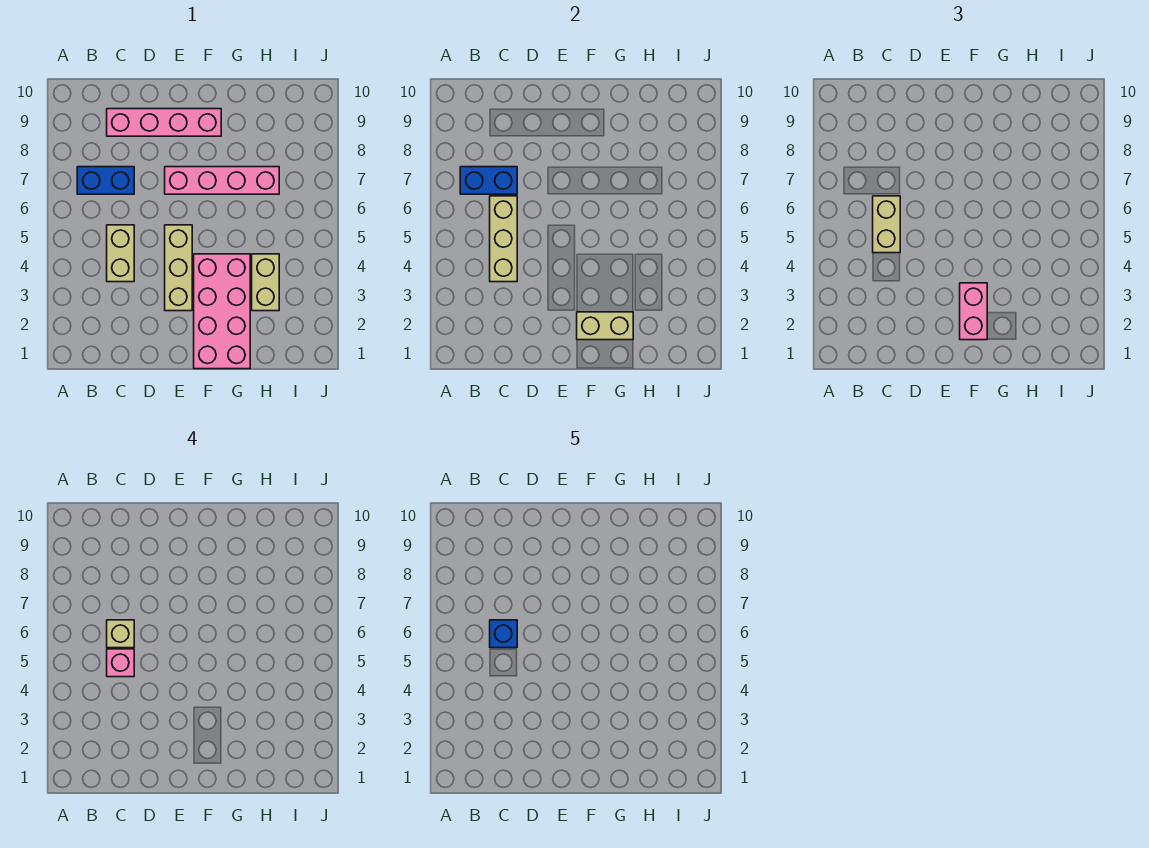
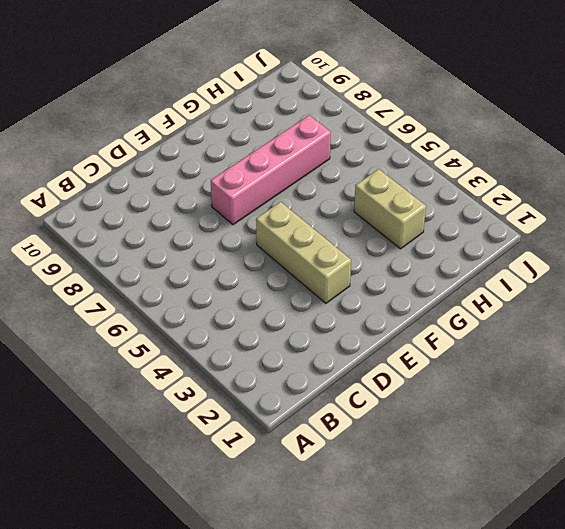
none -> blue brick B7:C7 level 1
none -> tan brick C4:C5 level 1
none -> pink brick C9:F9 level 1

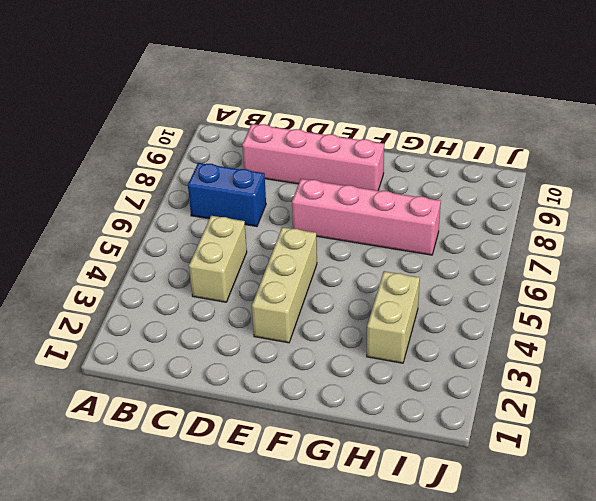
none -> pink brick F1:G4 level 1
none -> blue brick B7:C7 level 2
none -> tan brick C4:C6 level 2

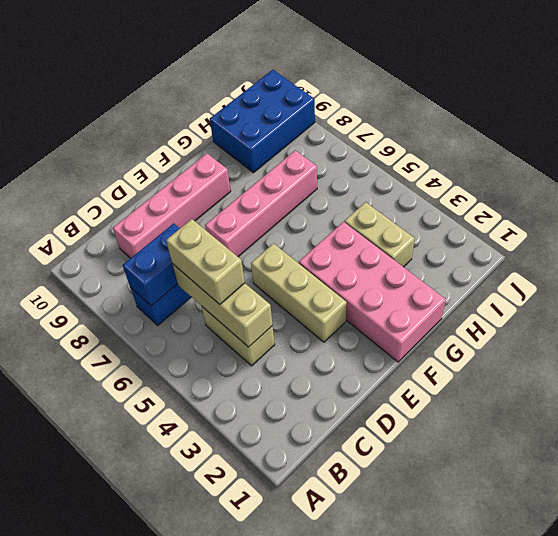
blue brick H9:J10 level 1 -> none
none -> tan brick F2:G2 level 2
none -> pink brick F2:F3 level 3
none -> pink brick C5 level 4

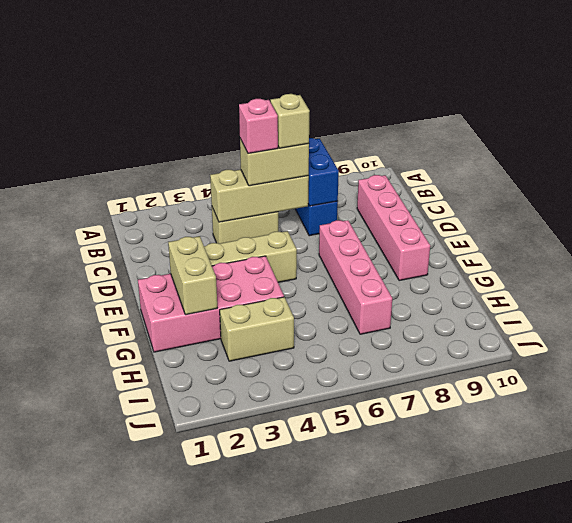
none -> pink brick F2:F3 level 3
none -> blue brick C6 level 5

